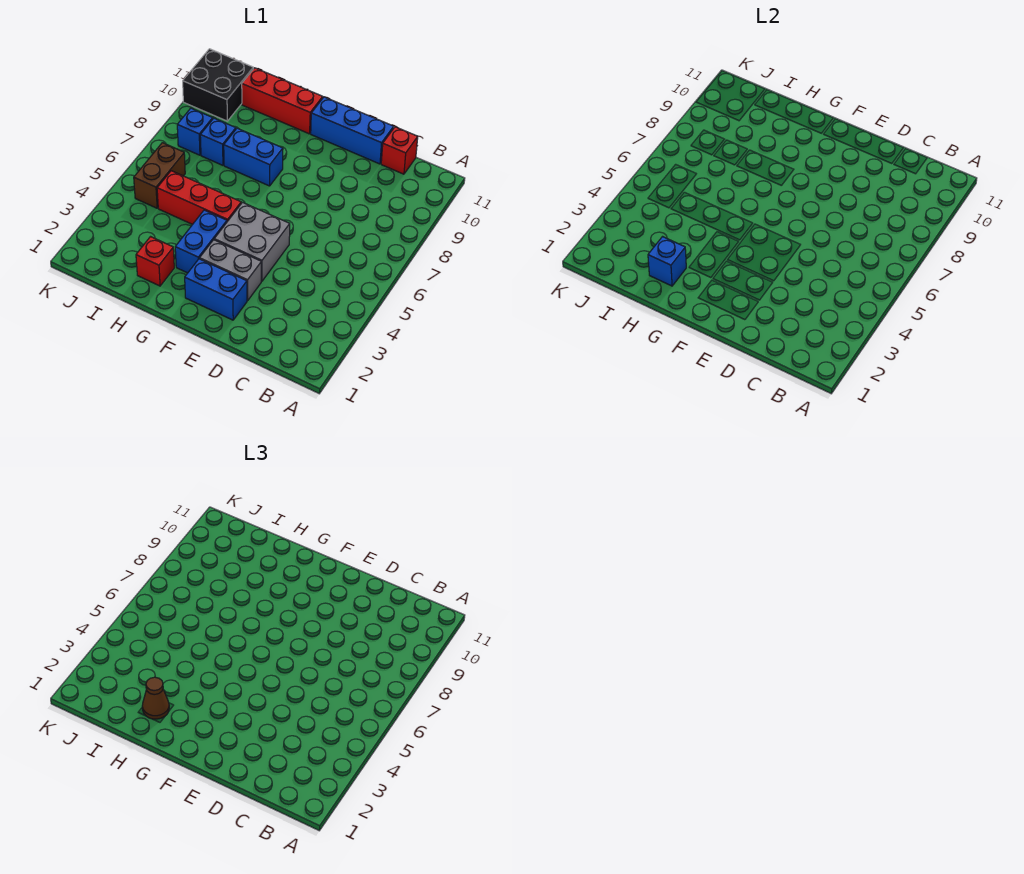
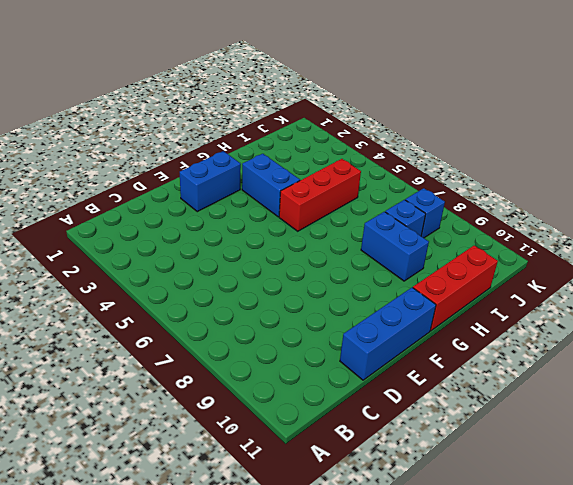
blue brick H8:H9 level 1 -> blue brick G8:H8 level 1
none -> red brick C11 level 1
none -> grey brick E3:F3 level 1
none -> grey brick E4:F5 level 1

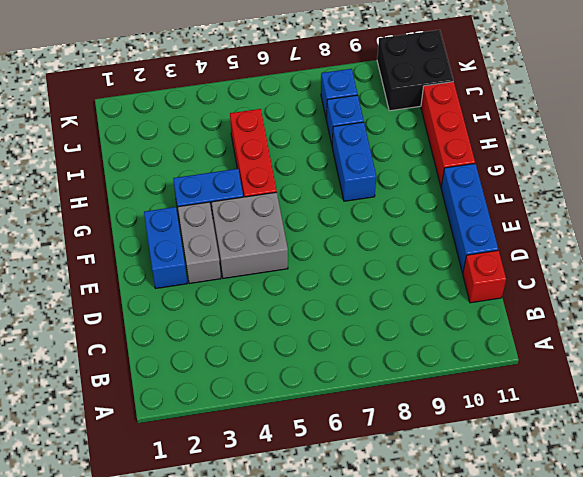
none -> red brick H2 level 1
none -> brown brick J5:J6 level 1
none -> blue brick H2 level 2

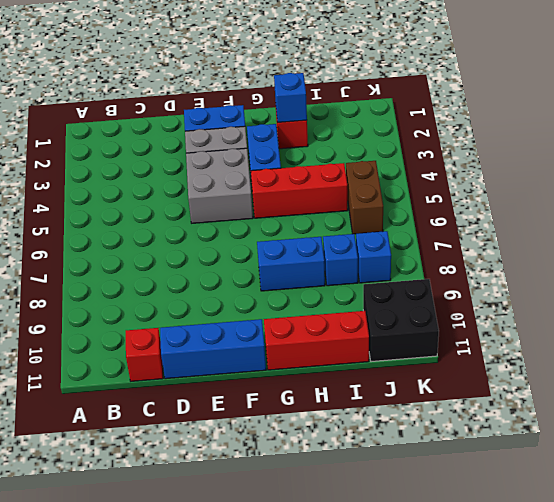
none -> brown cone H2 level 3

